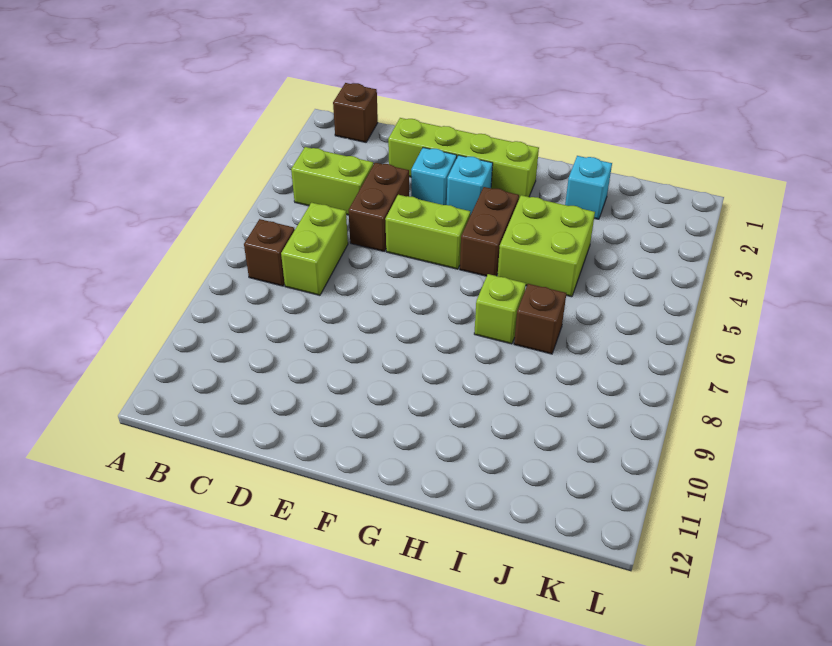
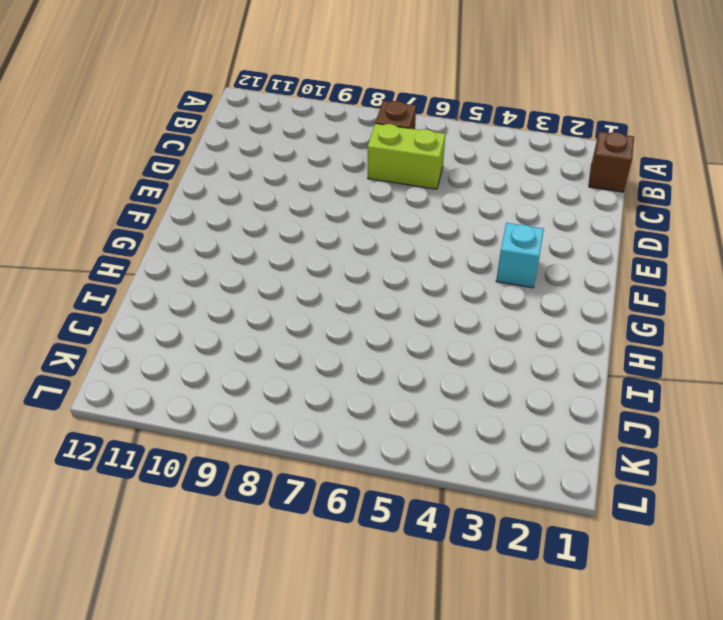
none -> lime brick B4:C4 level 1
none -> lime brick D2:G2 level 1
none -> brown brick D4:D5 level 1

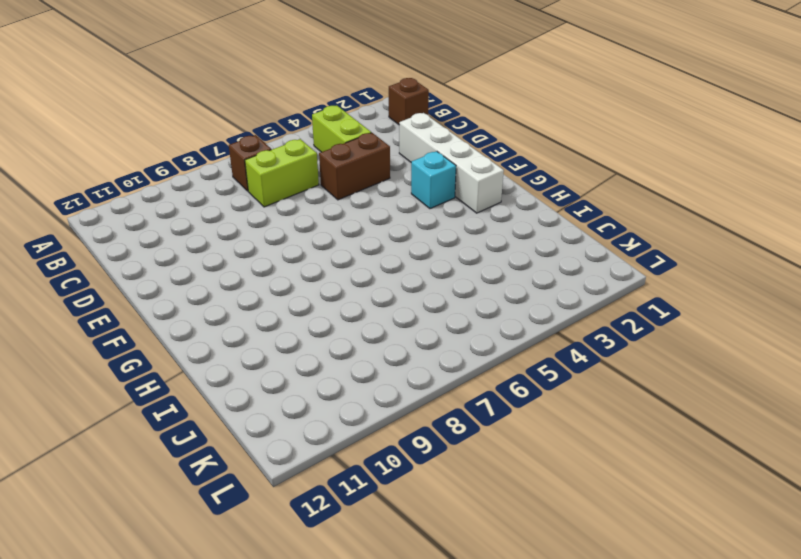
white brick D2:G2 level 1 -> lime brick D2:G2 level 1
none -> cyan brick E3 level 1
none -> lime brick E5:F5 level 1
none -> brown brick G4:G5 level 1

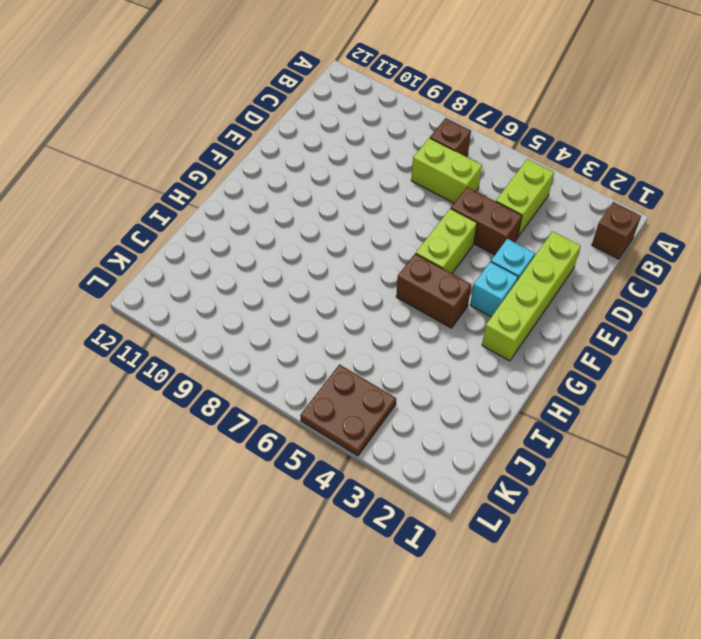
brown plate K4:L5 level 1 -> none
none -> lime brick H4:I5 level 1
none -> lime brick H7 level 1
none -> cyan brick I2 level 1

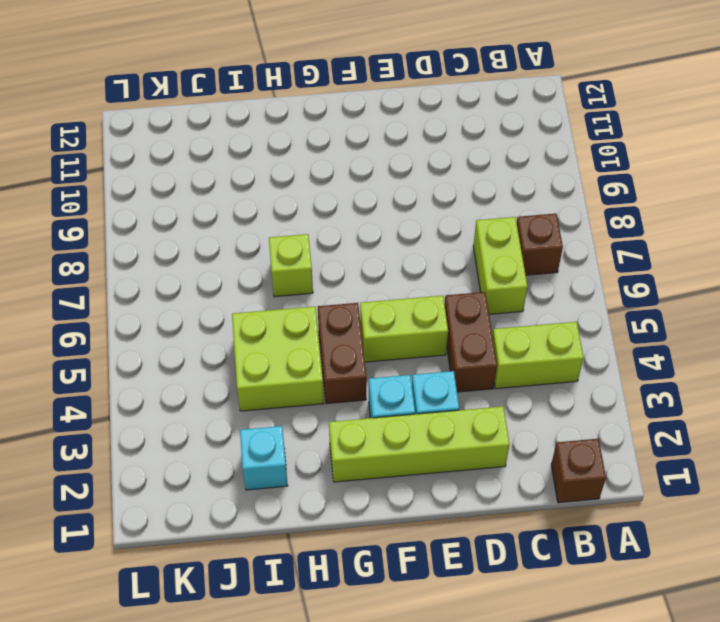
none -> brown brick I7 level 1

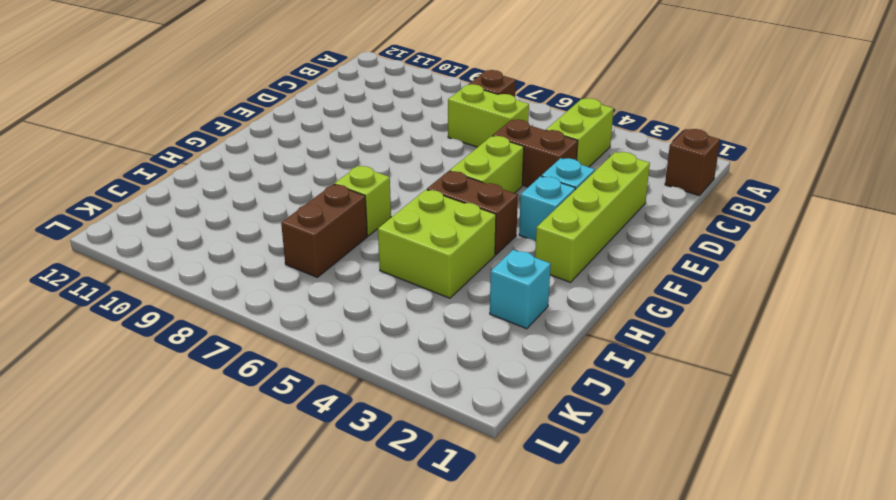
brown brick I7:J7 level 1 -> brown brick I7 level 1

